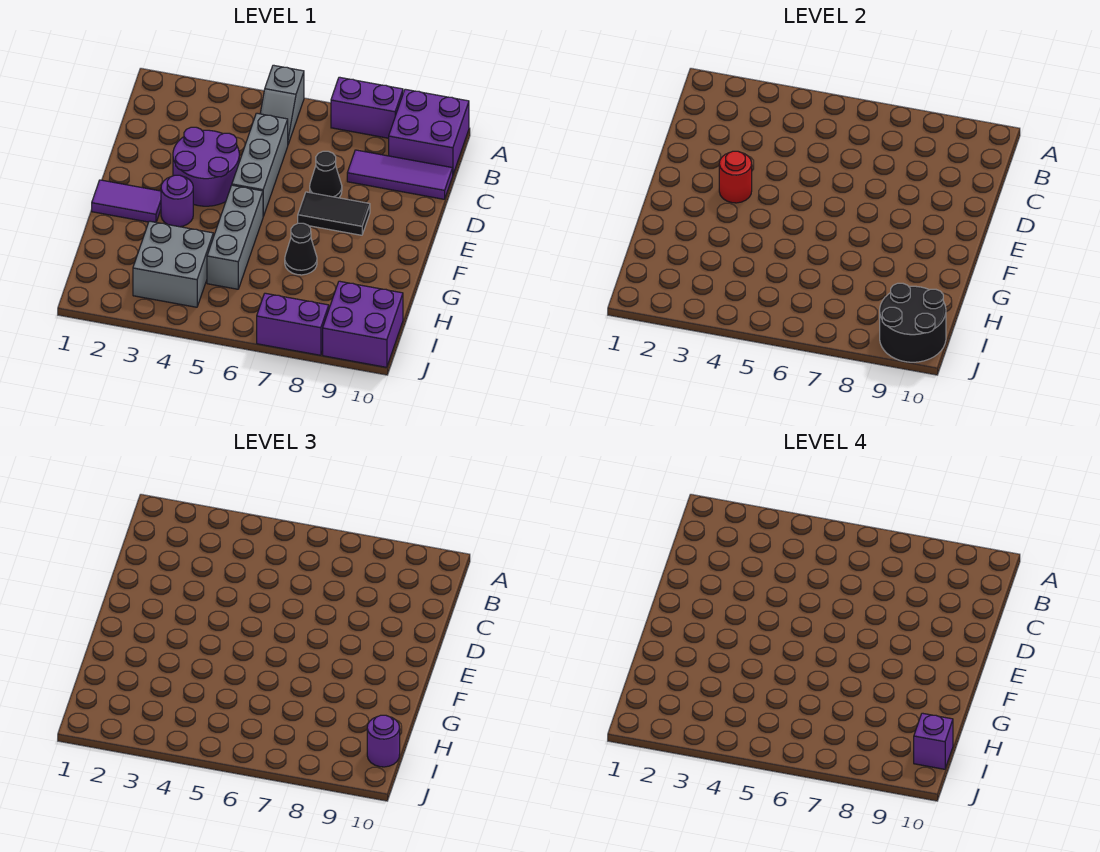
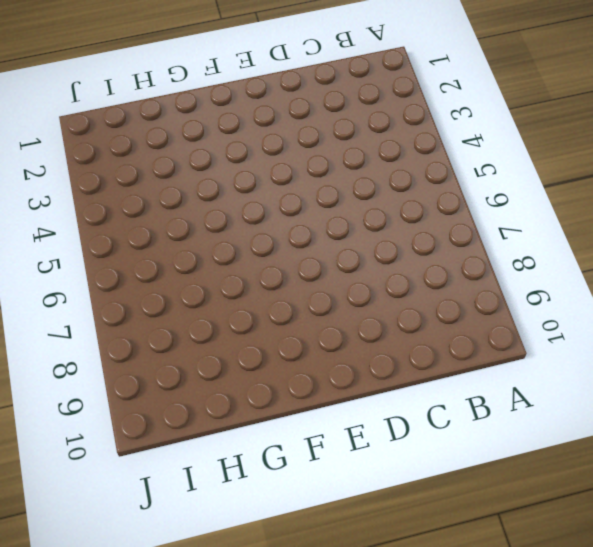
none -> grey slope A5:B5 level 1 top A
none -> purple brick A7:A8 level 1
none -> purple brick A9:B10 level 1

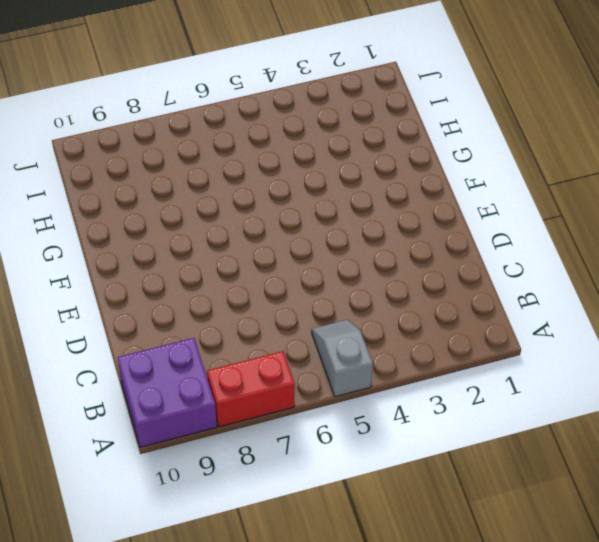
red brick A7:A8 level 1 -> purple brick A7:A8 level 1
none -> grey brick C5:E5 level 1
none -> purple tile C8:C10 level 1
none -> purple round brick D3:E4 level 1

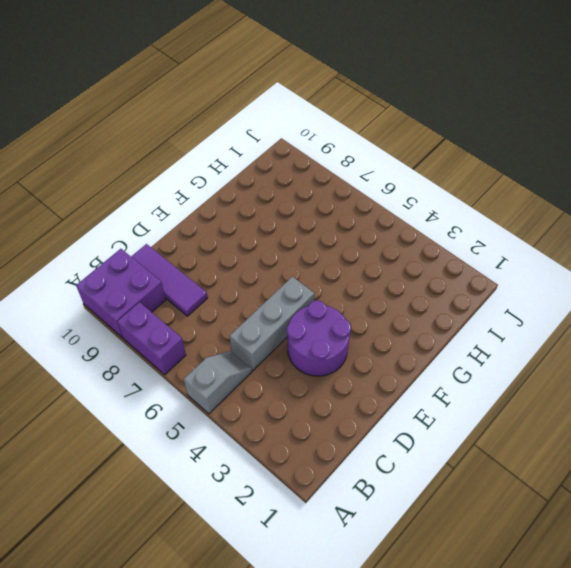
none -> black cone D7 level 1
none -> black tile E7:E8 level 1
none -> purple tile F1:F2 level 1

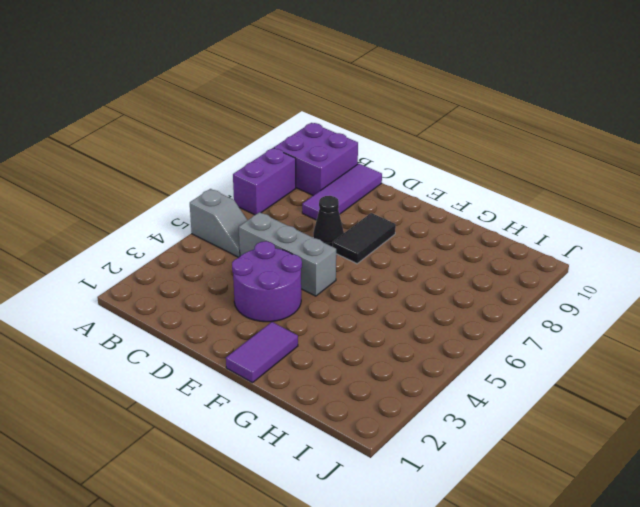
none -> purple round brick F3 level 1
none -> grey brick F5:H5 level 1
none -> black cone G7 level 1

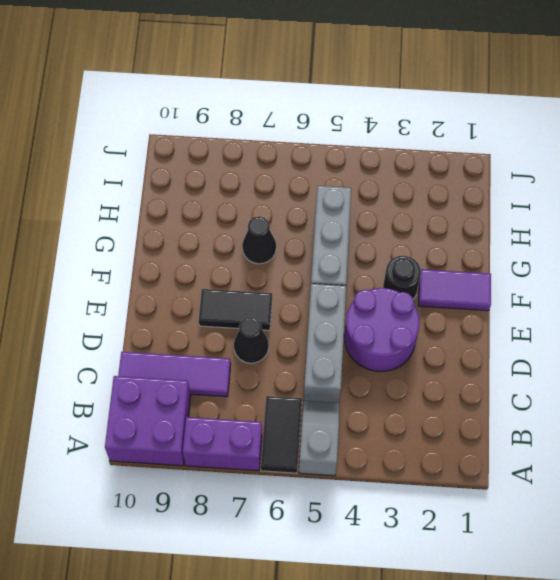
black tile A6:B6 level 1 -> none
black round brick F3 level 1 -> purple round brick F3 level 1
none -> grey brick H3:I4 level 1
none -> purple brick I9:J10 level 1
none -> purple brick J7:J8 level 1

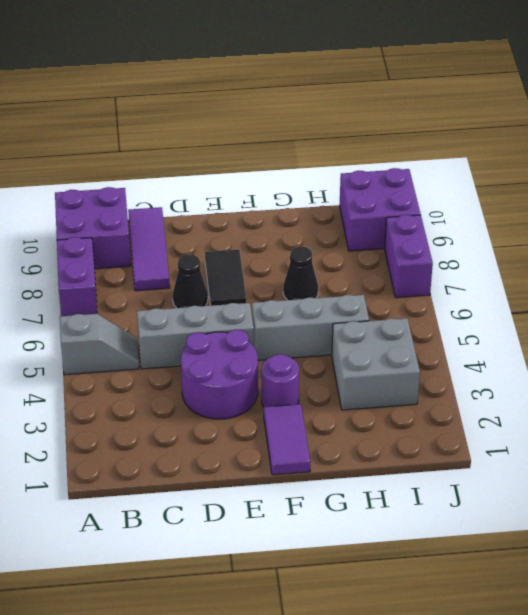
none -> red round brick E3 level 2
none -> black round brick I9:J10 level 2
none -> purple round brick I10 level 3

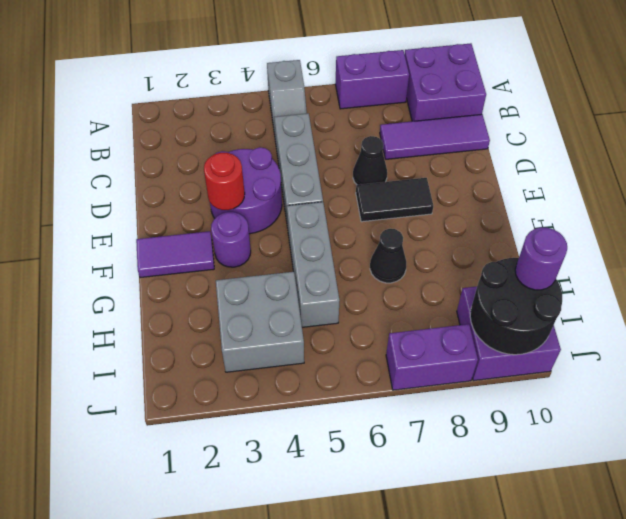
none -> purple brick I10 level 4

